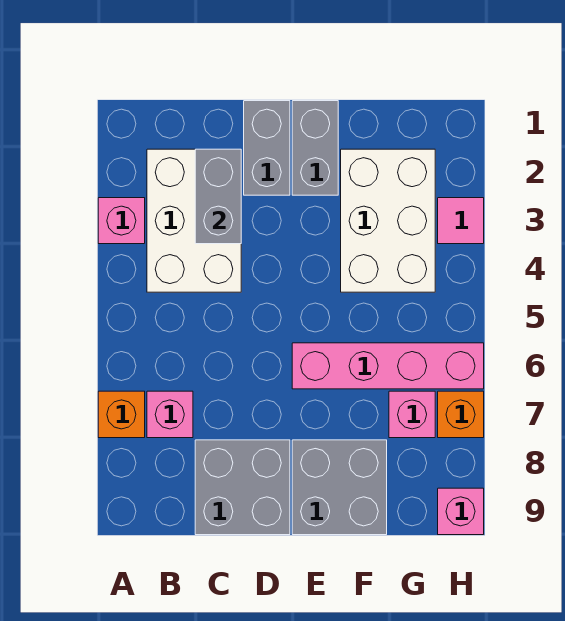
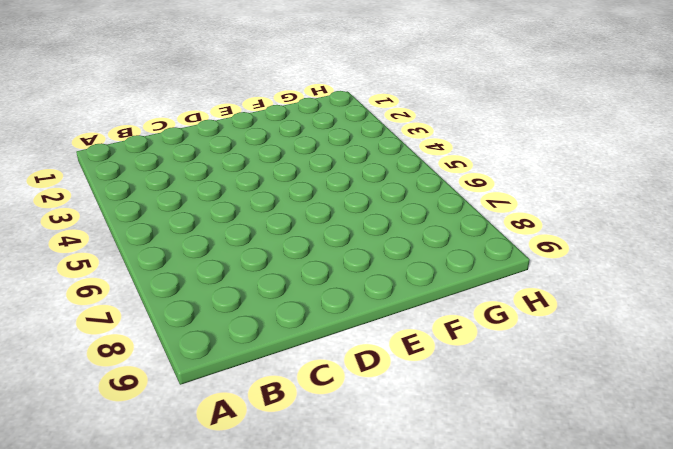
none -> pink brick A3 level 1
none -> orange brick A7 level 1
none -> white brick B2:C4 level 1

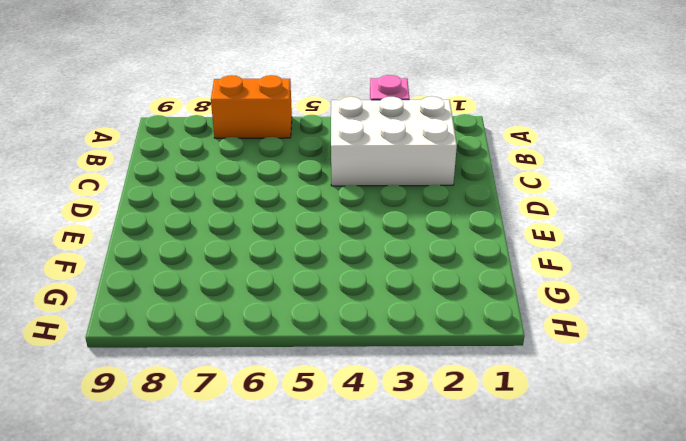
orange brick A6:A7 level 1 -> orange brick A7 level 1
none -> pink brick B7 level 1
none -> grey brick C8:D9 level 1
none -> grey brick D1:D2 level 1

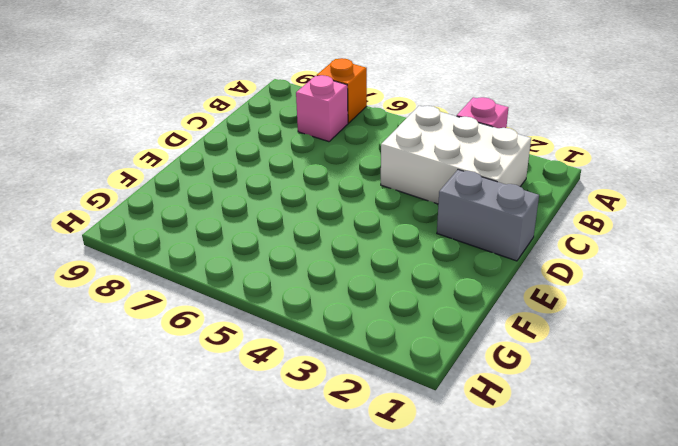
none -> grey brick C8:D9 level 1
none -> grey brick E1:E2 level 1
none -> pink brick E6:H6 level 1

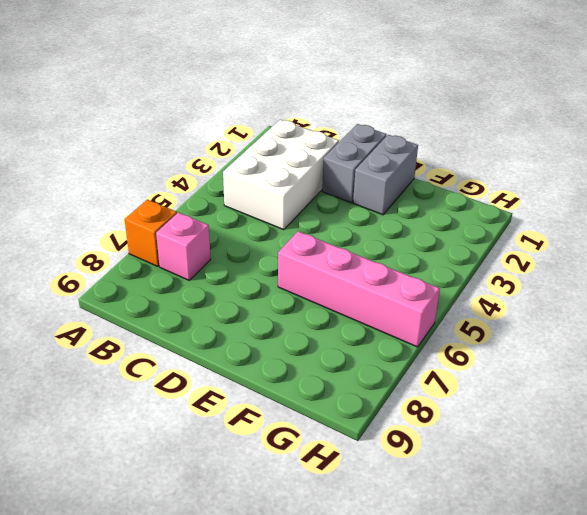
none -> pink brick A3 level 1
none -> grey brick C8:D9 level 1
none -> grey brick E8:F9 level 1

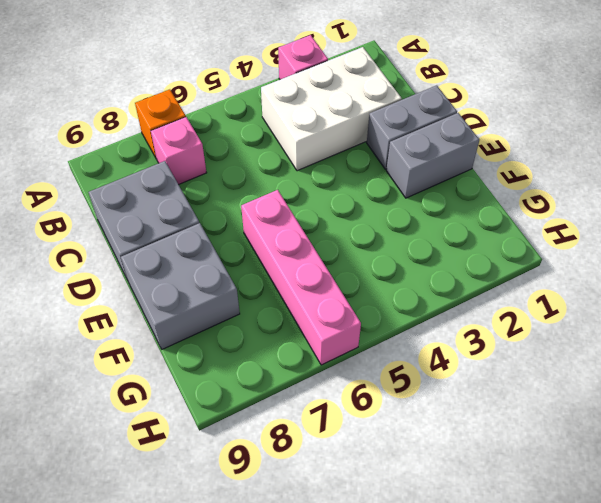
none -> white brick F2:G4 level 1
none -> pink brick G7 level 1
none -> pink tile H3 level 1

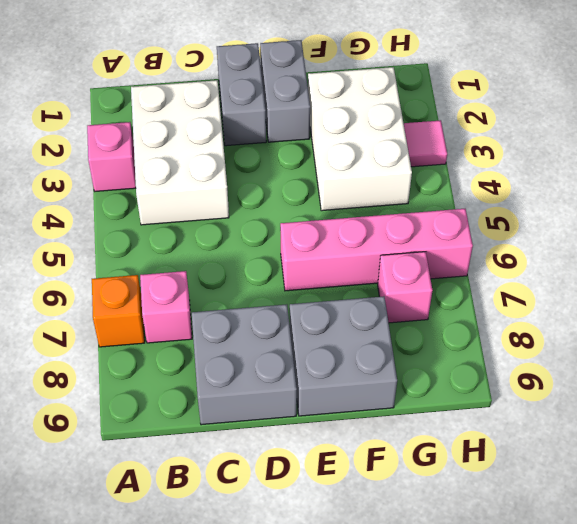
none -> orange brick H7 level 1
none -> pink brick H9 level 1
none -> grey brick C2:C3 level 2

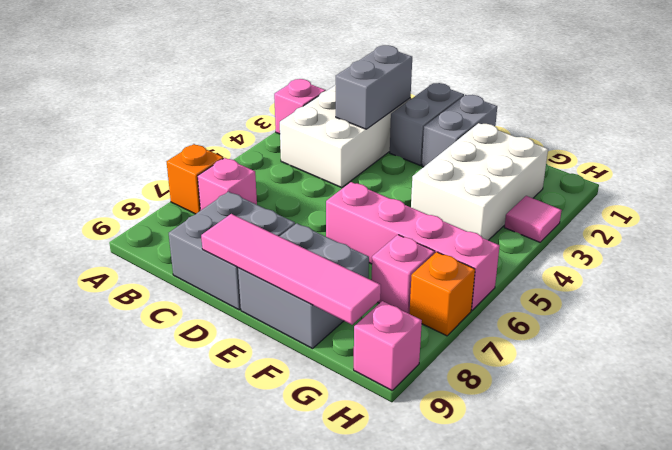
pink tile D9:G9 level 2 -> none

